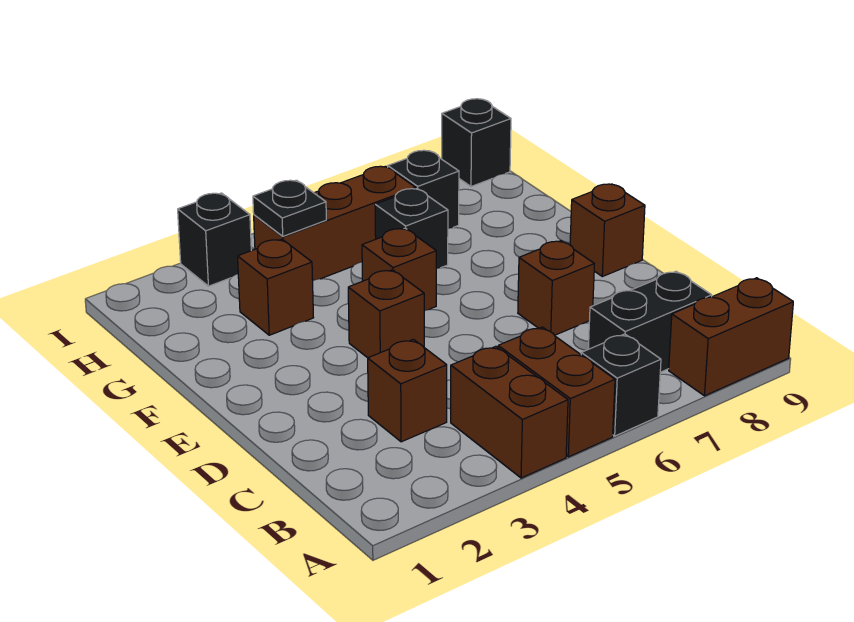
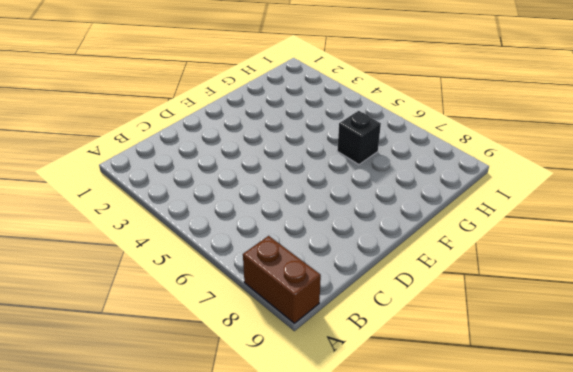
none -> brown brick A4:B4 level 1
none -> brown brick A5:B5 level 1
none -> black brick A6 level 1

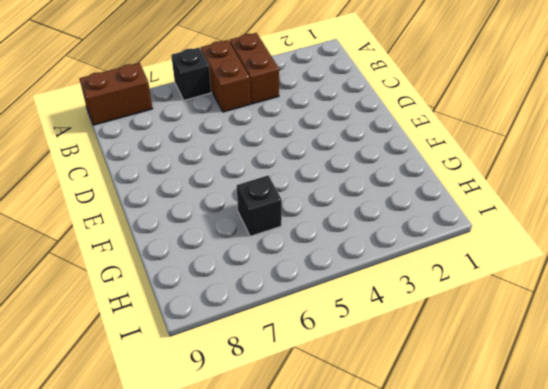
none -> black brick B7:B8 level 1
none -> brown brick C3 level 1
none -> brown brick D7 level 1

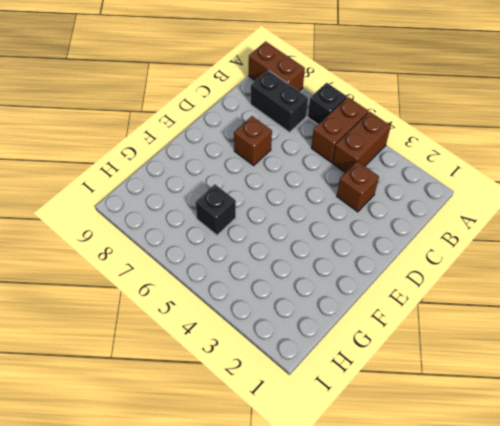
none -> brown brick E4 level 1
none -> brown brick E9 level 1
none -> brown brick F5 level 1

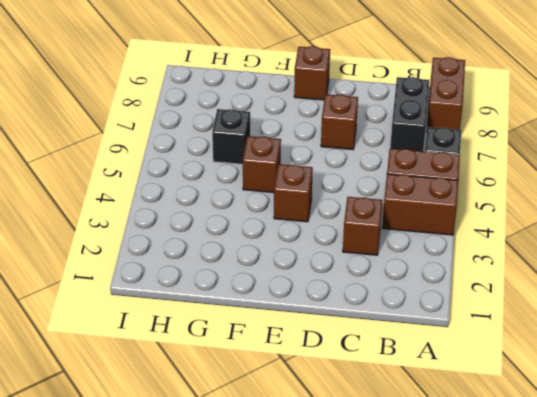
none -> brown brick G3 level 1
none -> brown brick H4:H6 level 1
none -> black brick H7 level 1

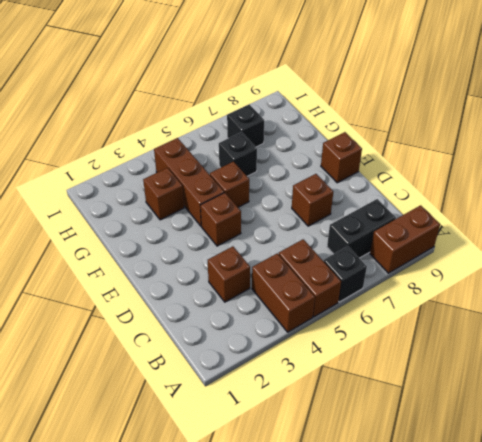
brown brick F4:H4 level 1 -> brown brick H4:H6 level 1
none -> black brick I3 level 1
none -> black brick I9 level 1
none -> black plate H4 level 2

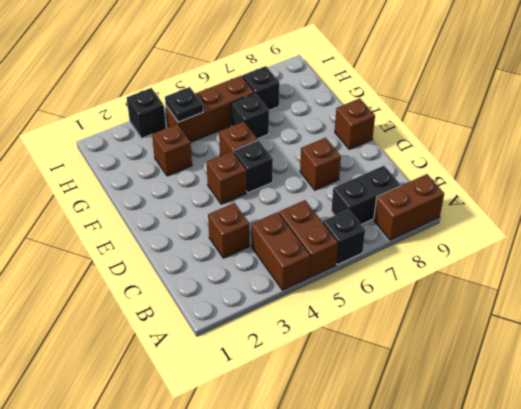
black brick E5 level 1 -> black brick I9 level 1

